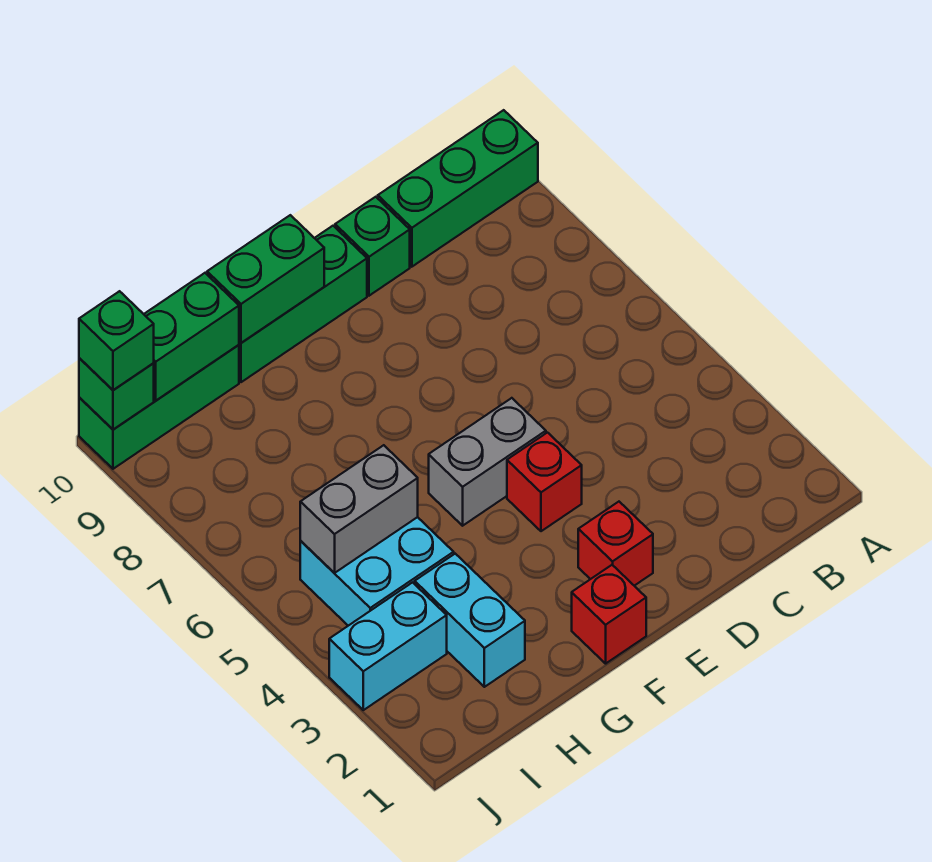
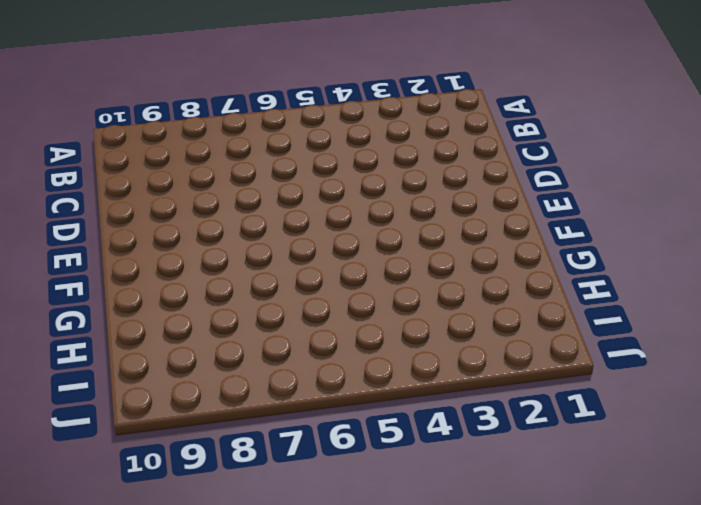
none -> green brick A10:C10 level 1
none -> green brick D10 level 1
none -> red brick E2 level 1

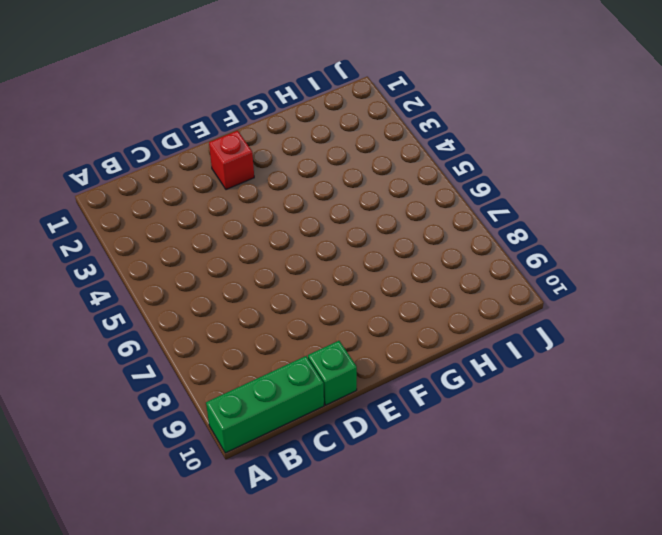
none -> red brick E4 level 1
none -> grey brick E5:F5 level 1
none -> green brick E10:G10 level 1

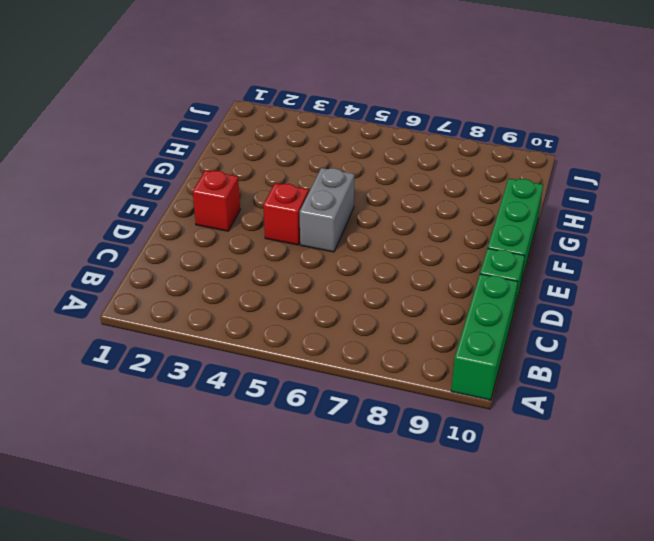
none -> red brick F1 level 1
none -> cyan brick H2:H3 level 1
none -> cyan brick H4:I5 level 1

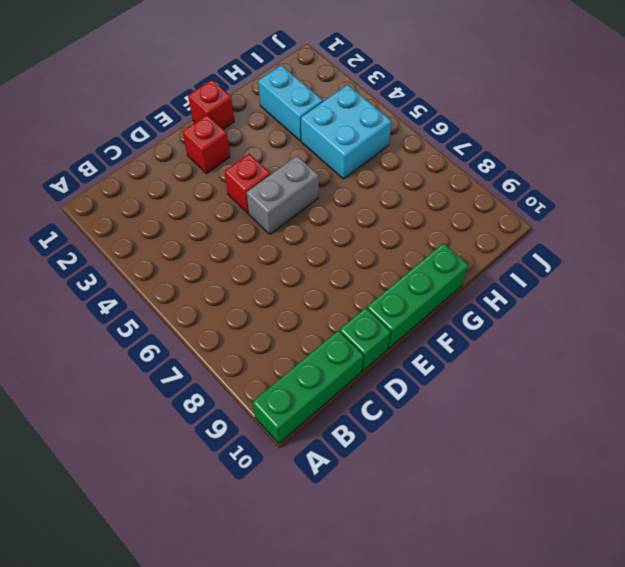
none -> green brick H10:J10 level 1
none -> cyan brick I3:J3 level 1
none -> green brick F10:G10 level 2

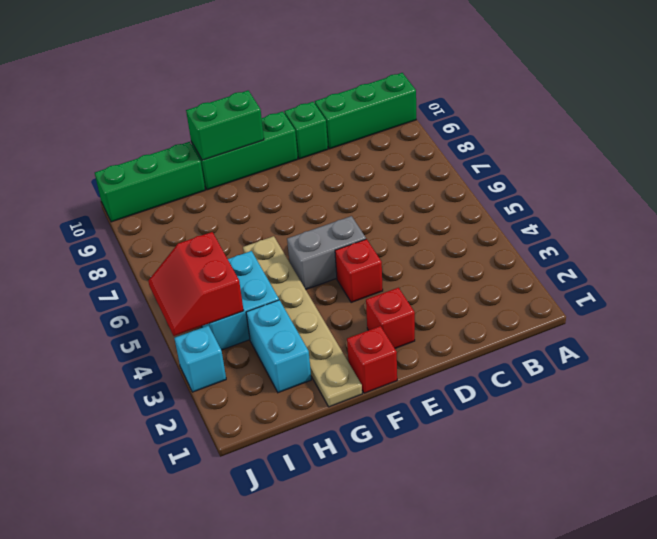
tan plate G1:G6 level 1 -> none
red slope I4:J5 level 2 top I -> grey brick H5:I5 level 2
cyan brick J3 level 1 -> cyan brick I3:J3 level 1
none -> green brick H10:I10 level 2
none -> green brick J10 level 2
none -> green brick J10 level 3

